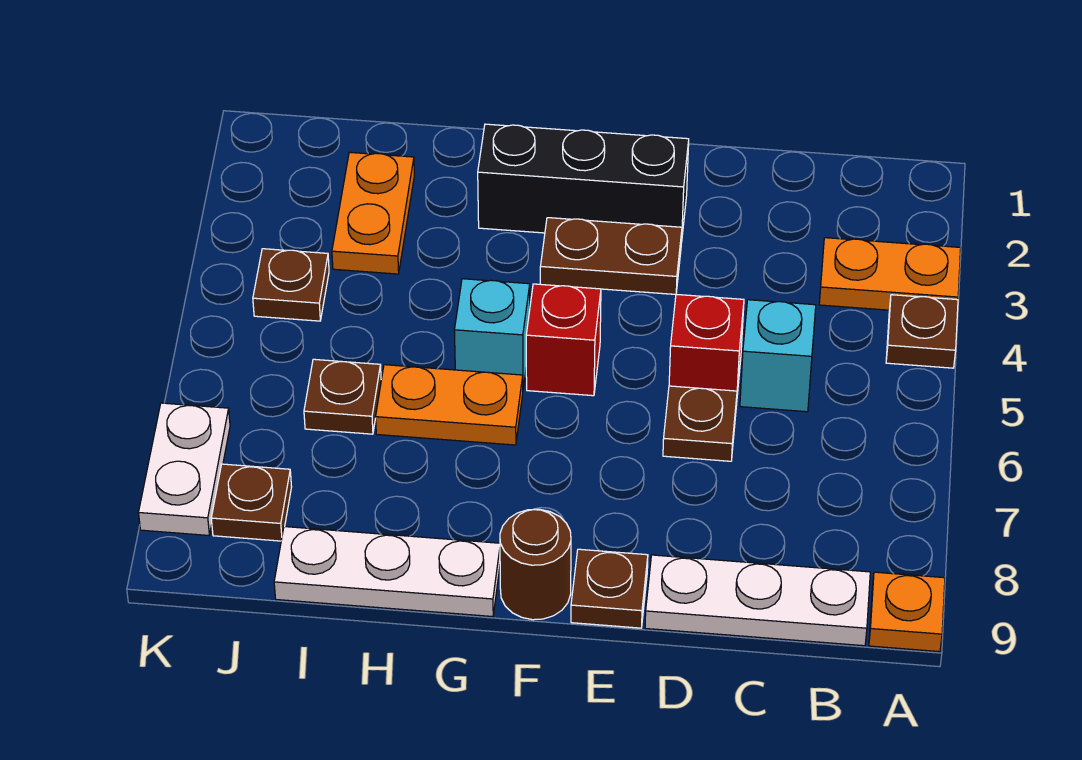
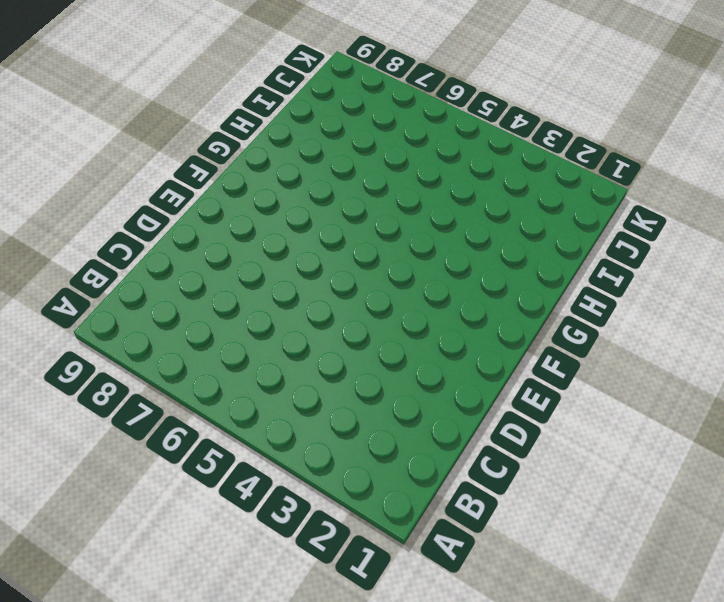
none -> orange plate A3:B3 level 1
none -> brown plate A4 level 1
none -> orange plate A9 level 1

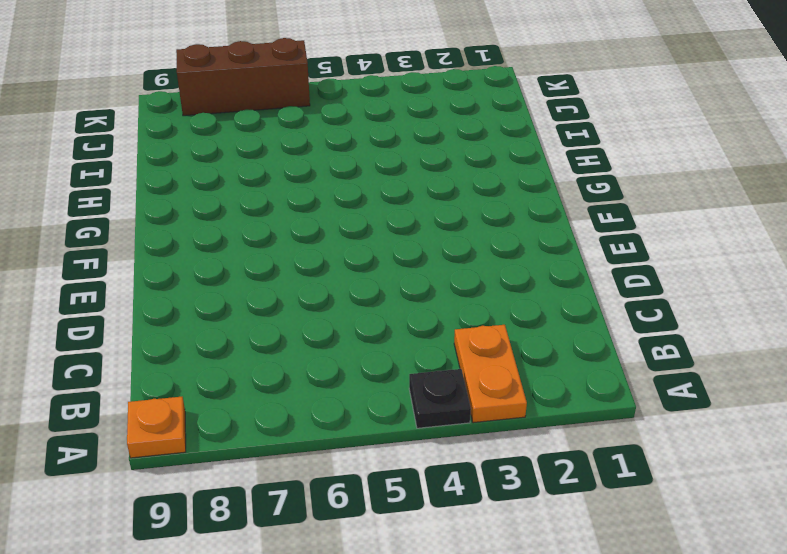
black plate A4 level 1 -> brown plate A4 level 1
brown brick K6:K8 level 1 -> white plate K7:K8 level 1
none -> white plate B9:D9 level 1
none -> cyan brick C5 level 1
none -> red brick D5 level 1

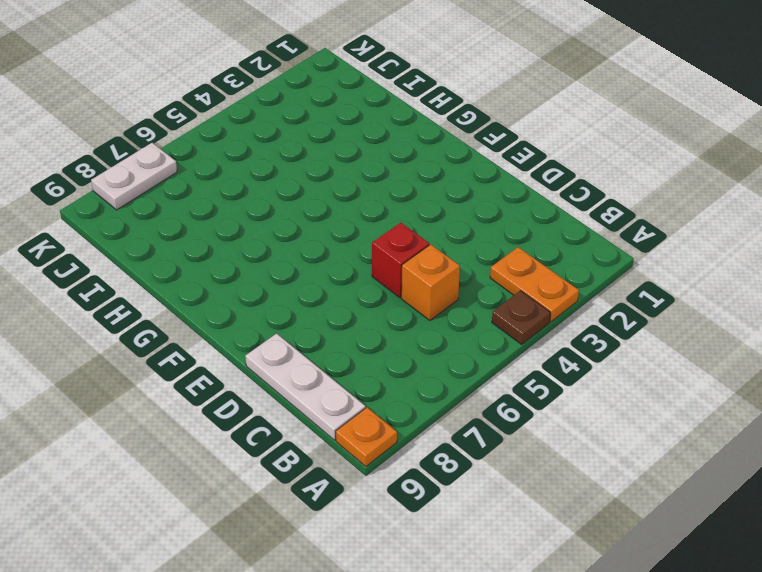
orange brick C5 level 1 -> cyan brick C5 level 1
none -> brown plate D6 level 1
none -> black brick E2:G2 level 1
none -> brown plate E3:F3 level 1

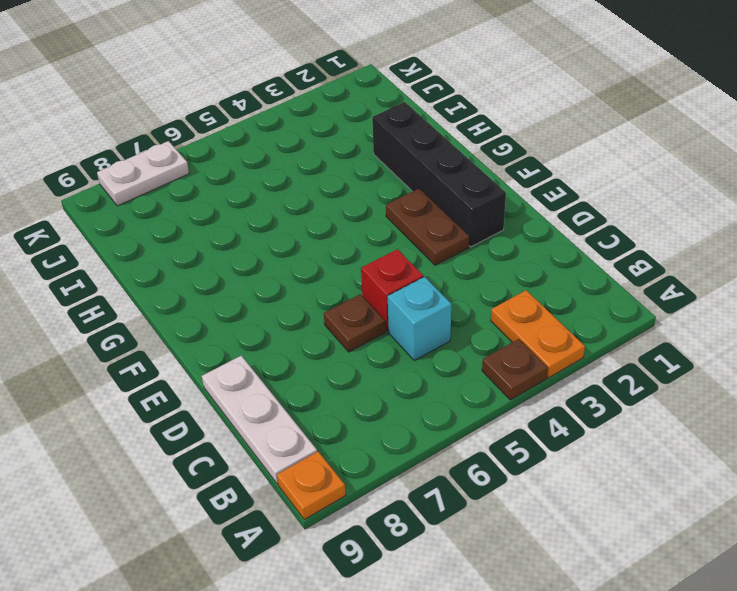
black brick E2:H2 level 1 -> black brick E2:G2 level 1
none -> brown plate E9 level 1
none -> red brick F5 level 1
none -> brown round brick F9 level 1

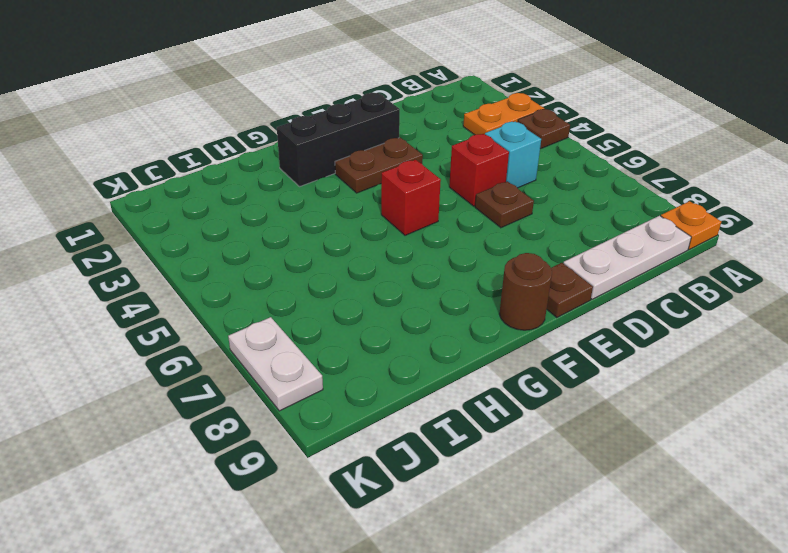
none -> cyan brick G5 level 1
none -> orange plate G6:H6 level 1
none -> white plate G9:I9 level 1

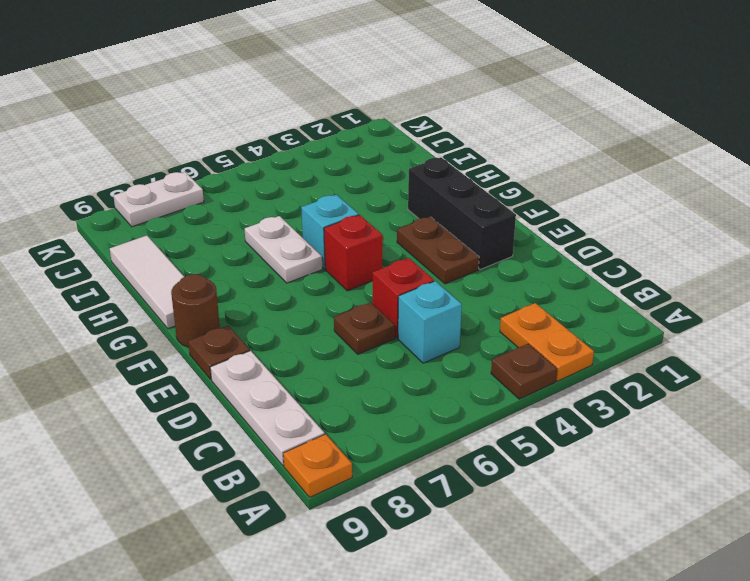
white plate G6:H6 level 1 -> orange plate G6:H6 level 1
white tile G9:I9 level 1 -> white plate G9:I9 level 1
none -> orange plate I2:I3 level 1
none -> brown plate I6 level 1
none -> brown plate J4 level 1

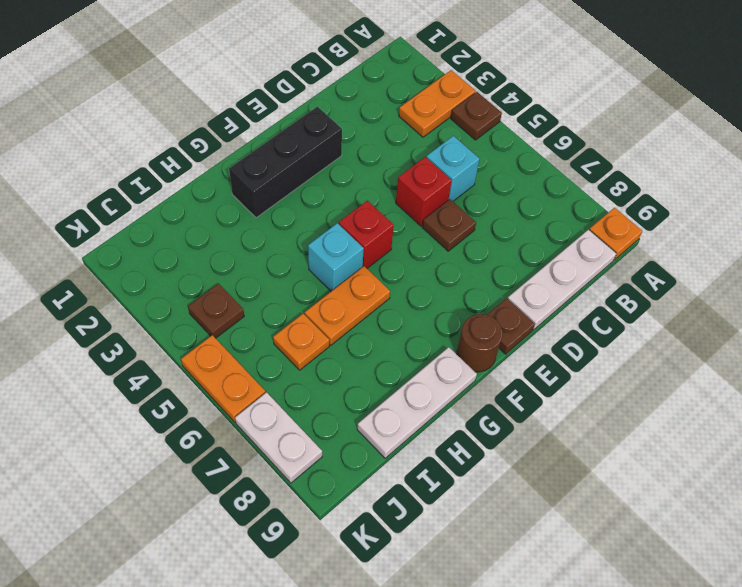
orange plate I6 level 1 -> brown plate I6 level 1
orange plate K5:K6 level 1 -> orange plate I2:I3 level 1
none -> brown plate E3:F3 level 1
none -> brown plate J8 level 1

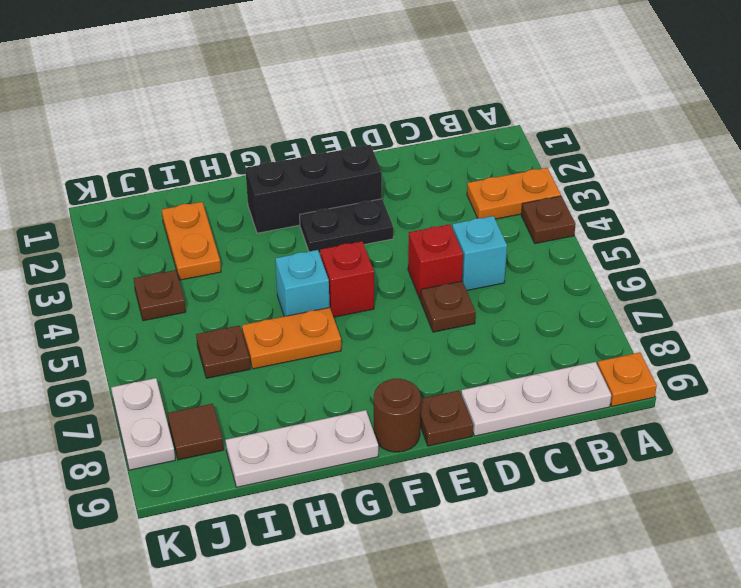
black plate E3:F3 level 1 -> brown plate E3:F3 level 1
brown tile J8 level 1 -> brown plate J8 level 1

